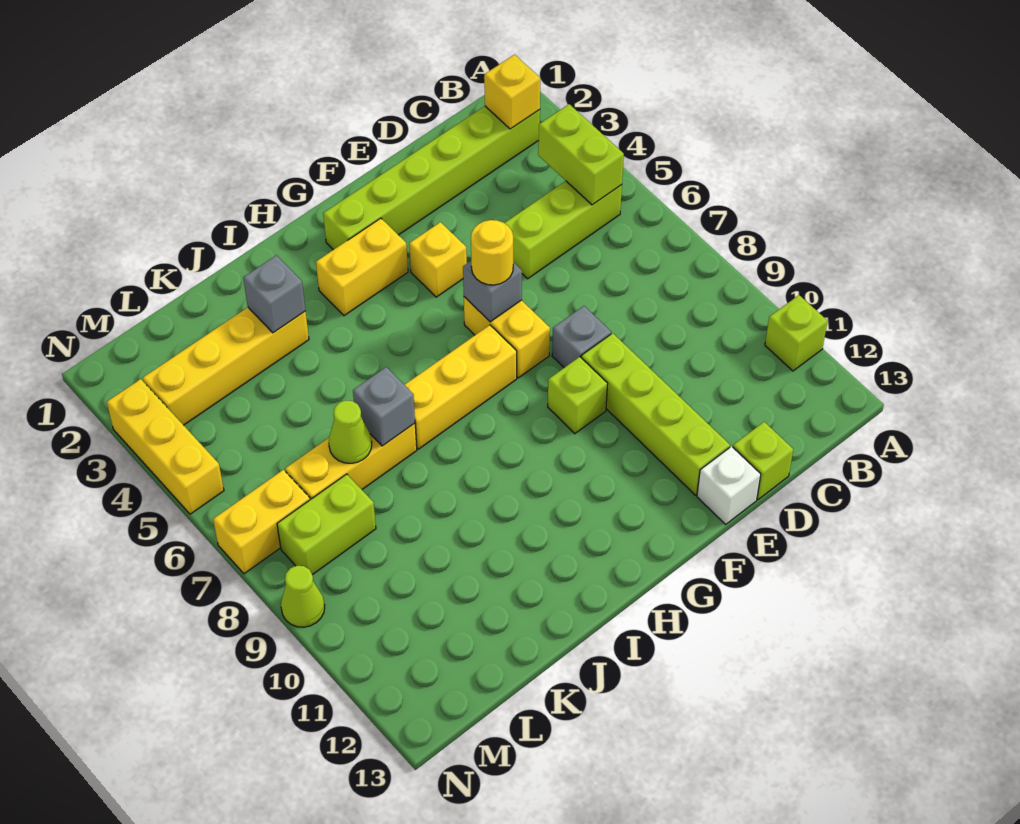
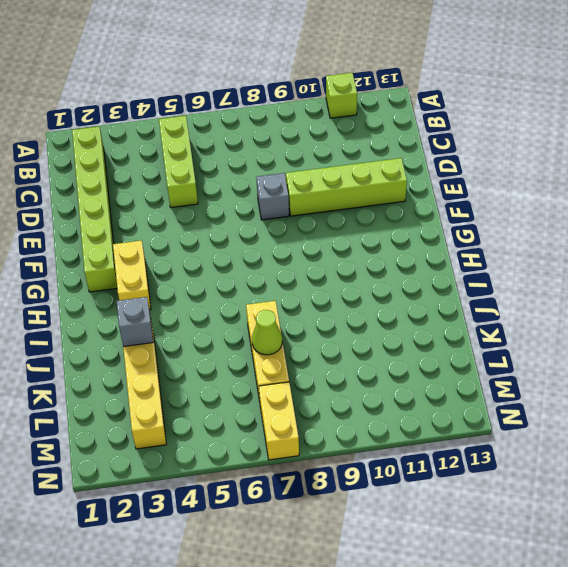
none -> lime brick D13 level 1
none -> white brick E13 level 1
none -> yellow brick F4 level 1

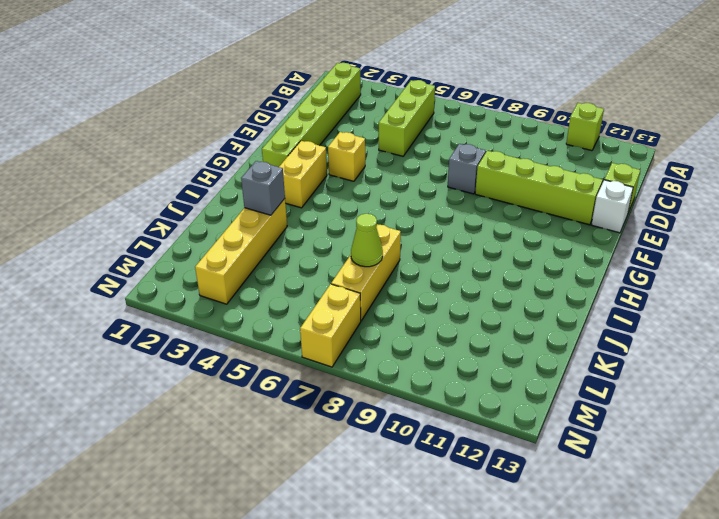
none -> yellow brick F6:F7 level 1
none -> lime brick F9 level 1
none -> yellow brick G7:I7 level 1

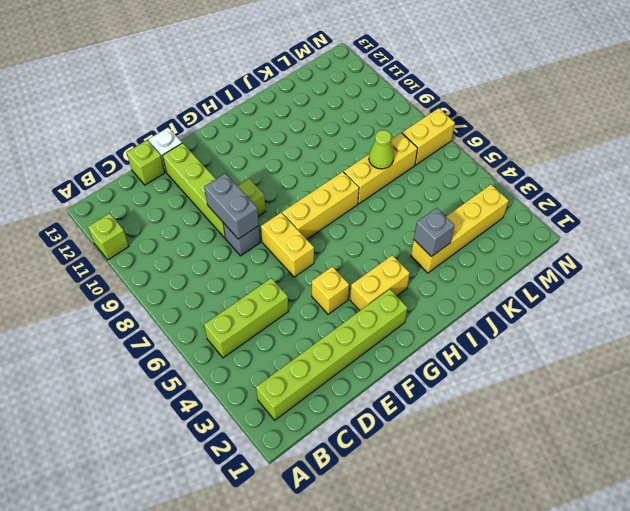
grey brick E8:E9 level 2 -> none
none -> lime brick L8:M8 level 1
none -> yellow brick N3:N5 level 1
none -> lime cone N9 level 1

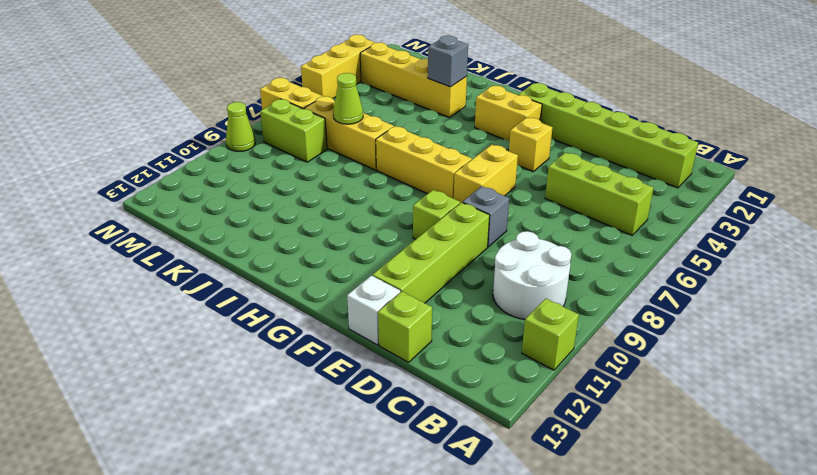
white round brick B9:C10 level 1 -> none
none -> yellow brick B2 level 2
none -> lime brick B4:B5 level 2
none -> grey brick F6 level 2

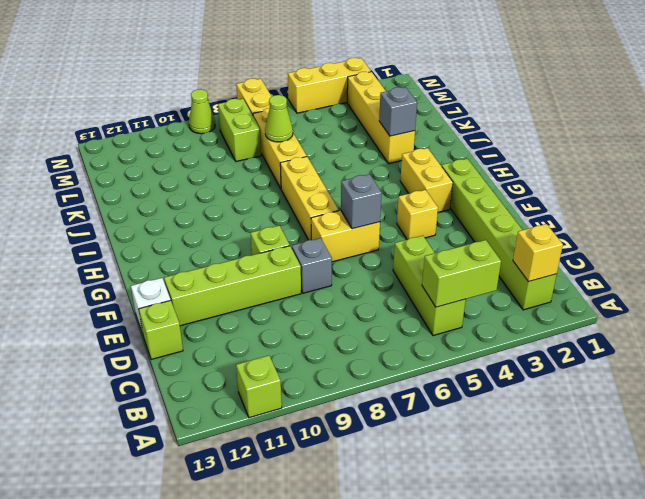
none -> grey brick J7 level 2
none -> yellow round brick F6 level 3

